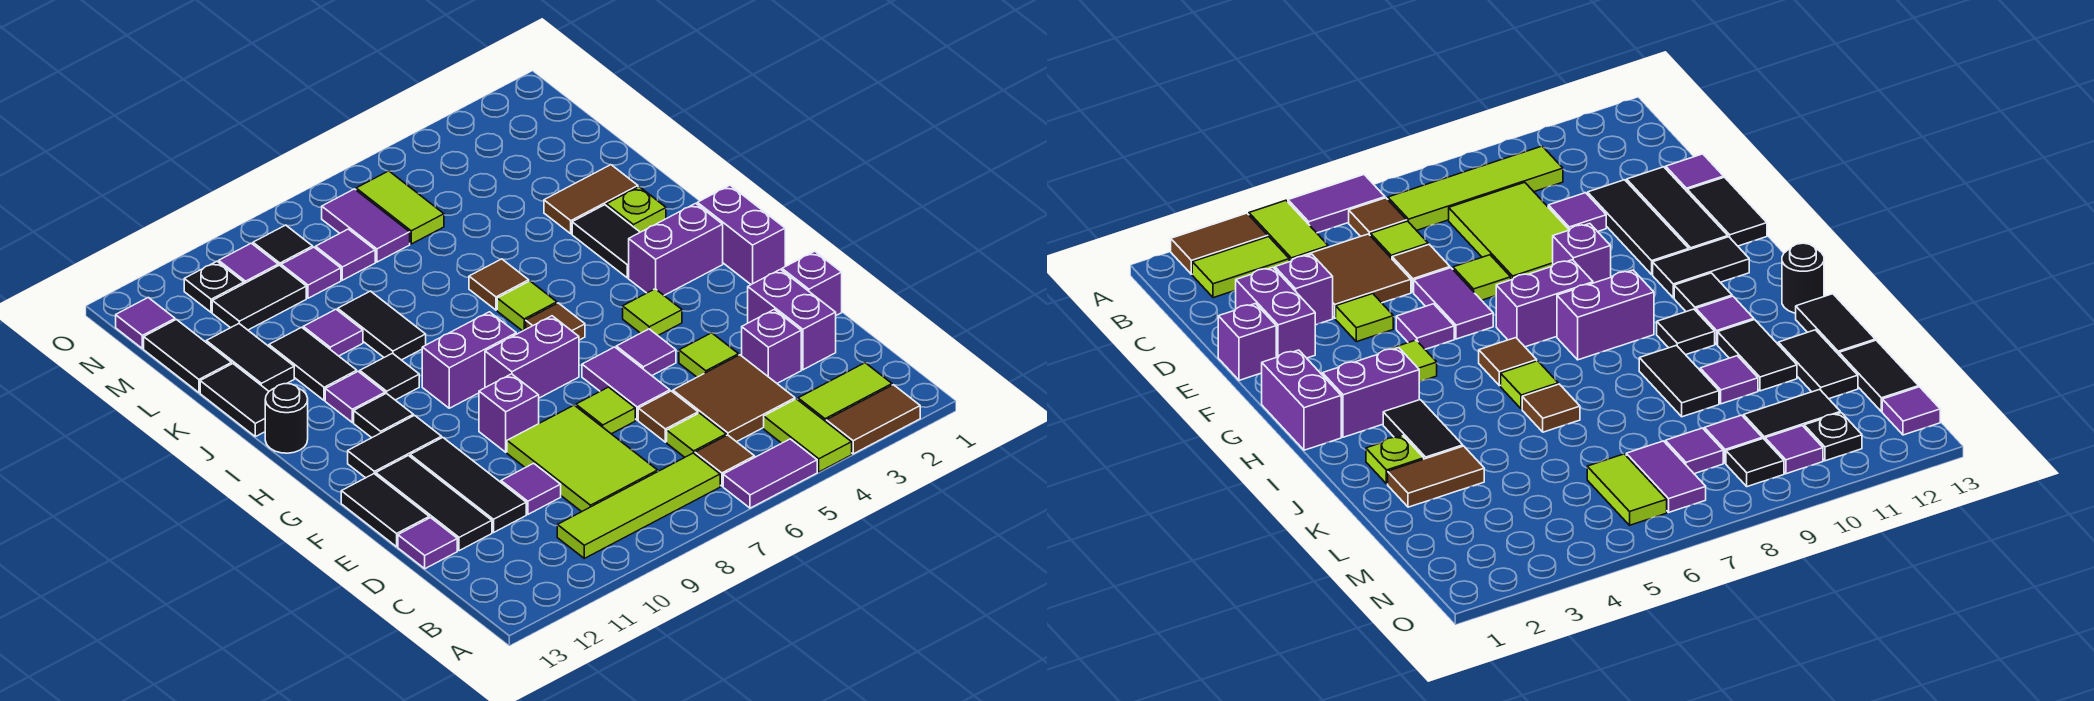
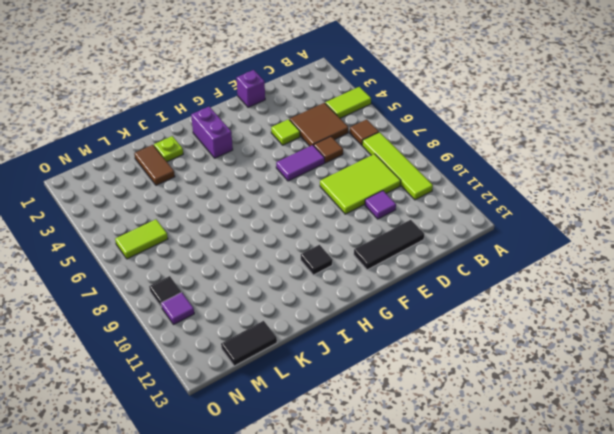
none -> brown tile A2:A3 level 1
none -> purple tile A5:A6 level 1
none -> lime tile B2:B3 level 1
none -> lime tile C6 level 1

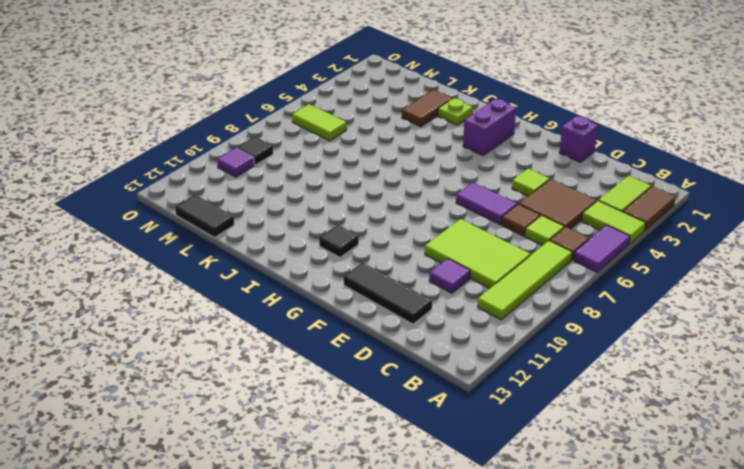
none -> purple brick D2:E2 level 1
none -> purple brick D3 level 1
none -> black tile D11:F11 level 1
none -> purple tile D13 level 1

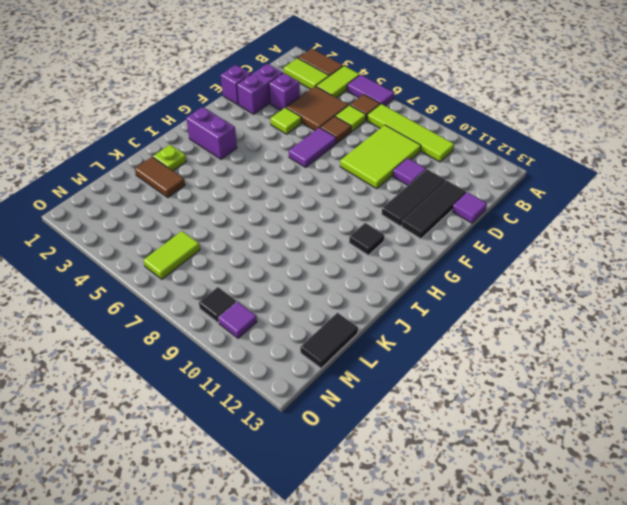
none -> lime tile E7 level 1
none -> black tile E13:F13 level 1
none -> purple tile F5 level 1
none -> purple brick F9 level 1

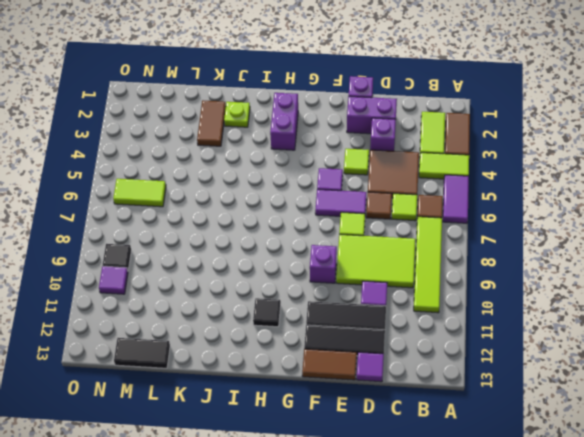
brown tile E13:F13 level 1 -> black tile E13:F13 level 1
none -> purple brick G1:H1 level 1
none -> lime tile G4 level 1
none -> purple brick G7:G8 level 1
none -> black tile G11:G12 level 1

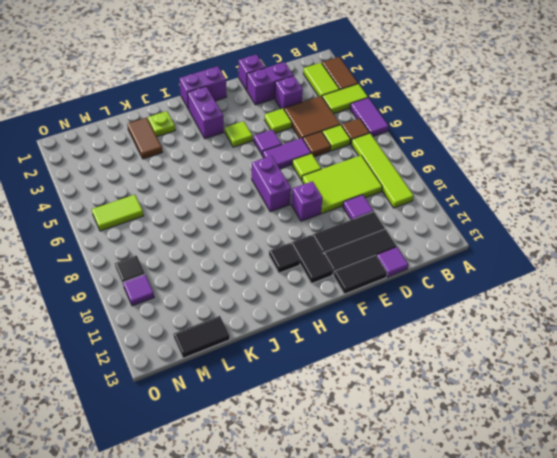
none -> brown tile H6 level 1
none -> purple brick H8:H9 level 1
none -> black tile I3:J3 level 1
none -> lime tile I6 level 1

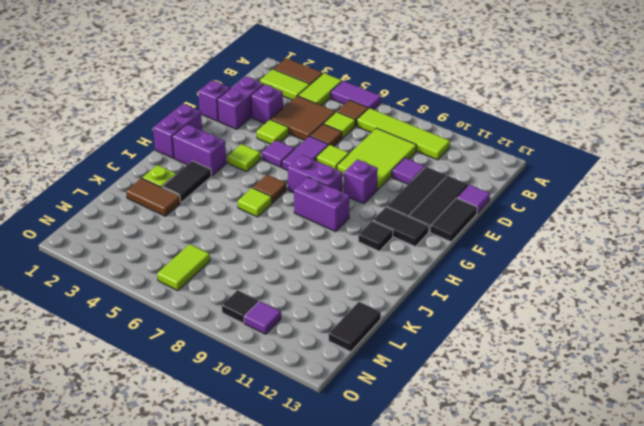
none -> black tile I10 level 1
none -> purple tile I11 level 1
none -> black round brick I13 level 1
none -> brown tile J6 level 1

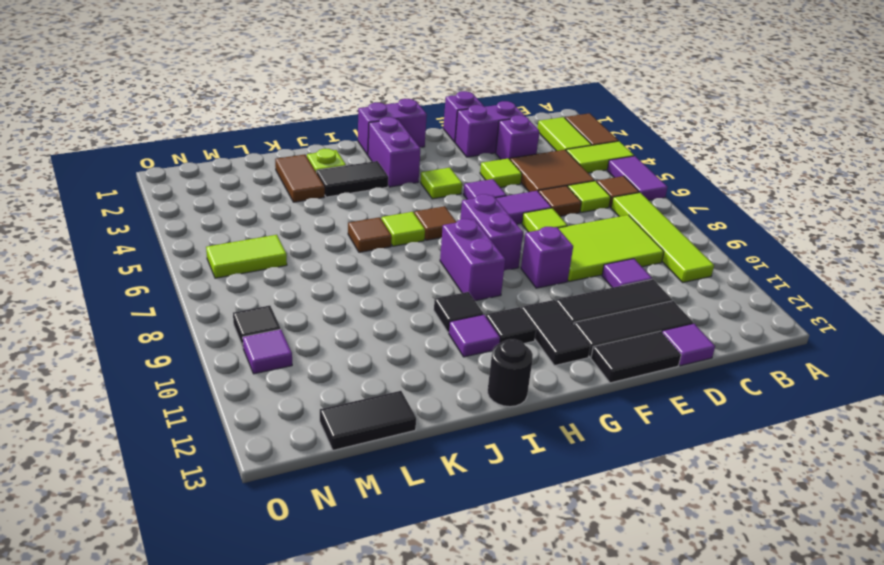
none -> black tile J9:K9 level 1
none -> black tile J11:K11 level 1
none -> black tile J13:K13 level 1
none -> purple tile K10 level 1

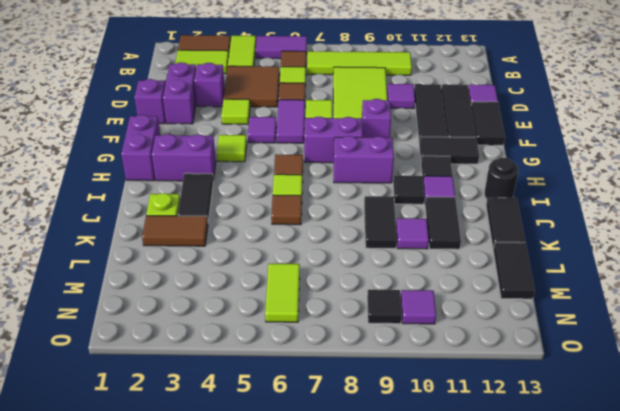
none -> black tile K12:L12 level 1
none -> purple tile M7:N7 level 1
none -> purple tile M8 level 1
none -> purple tile M9 level 1

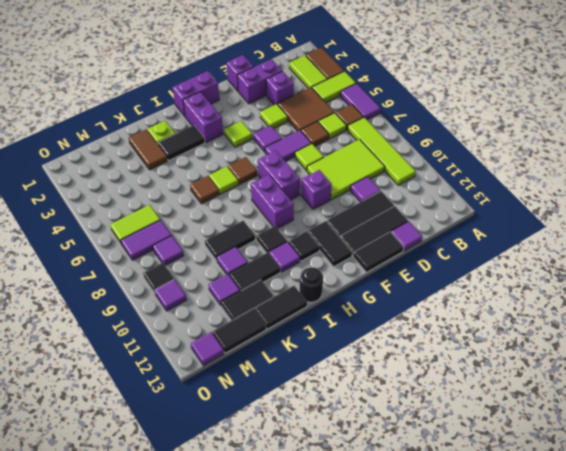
purple tile L11 level 1 -> purple tile M9 level 1
none -> black tile M10:M11 level 1
none -> black plate N11 level 1

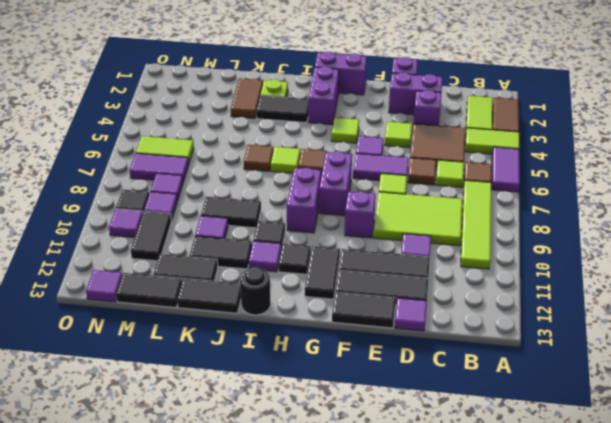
none -> black plate N11 level 1

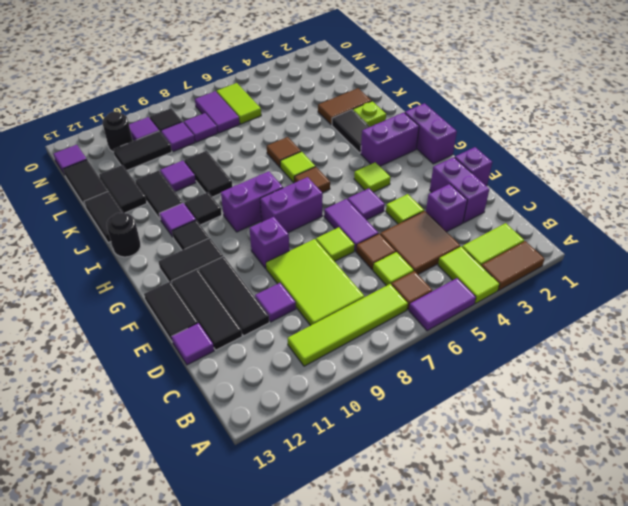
black round brick N11 level 1 -> black plate N11 level 1

